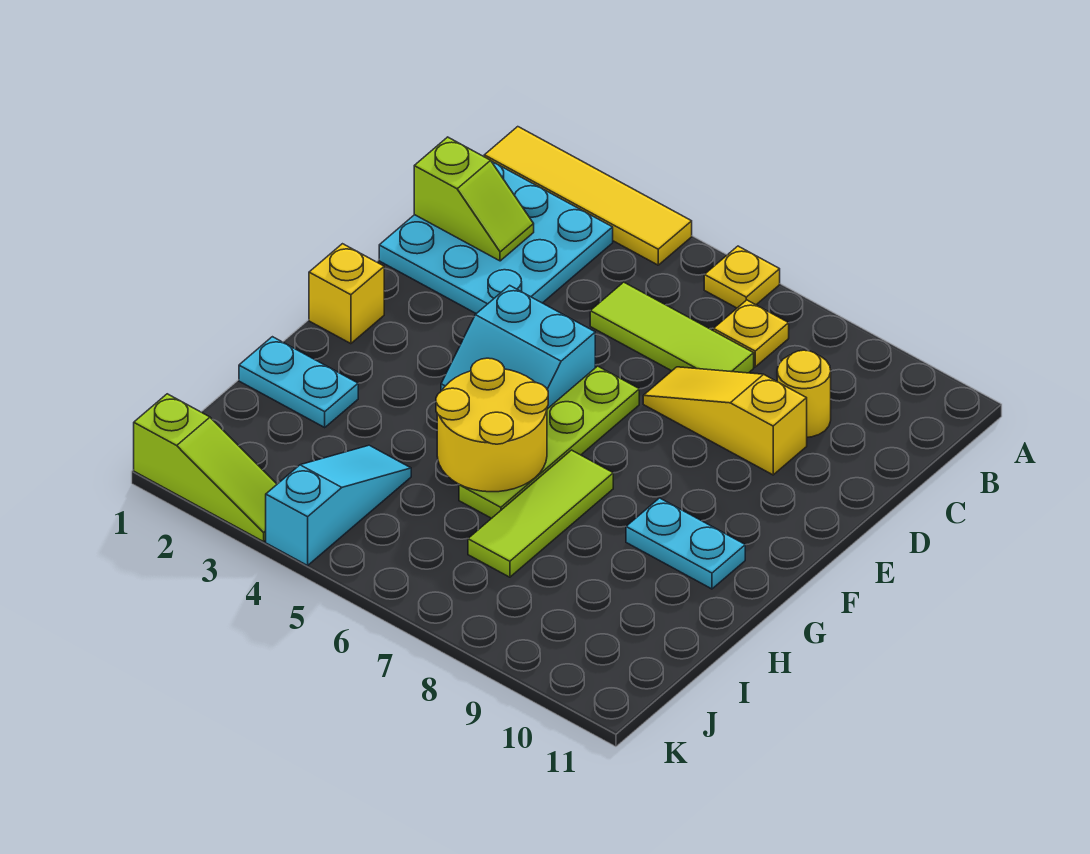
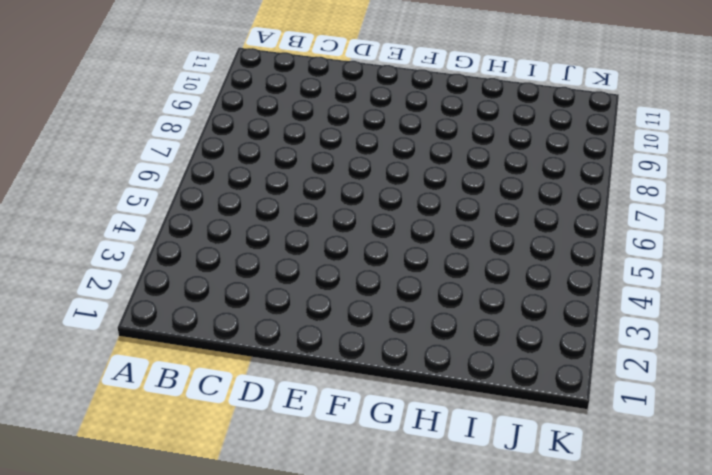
none -> yellow tile A1:A4 level 1
none -> yellow plate A6 level 1
none -> cyan plate B1:D3 level 1

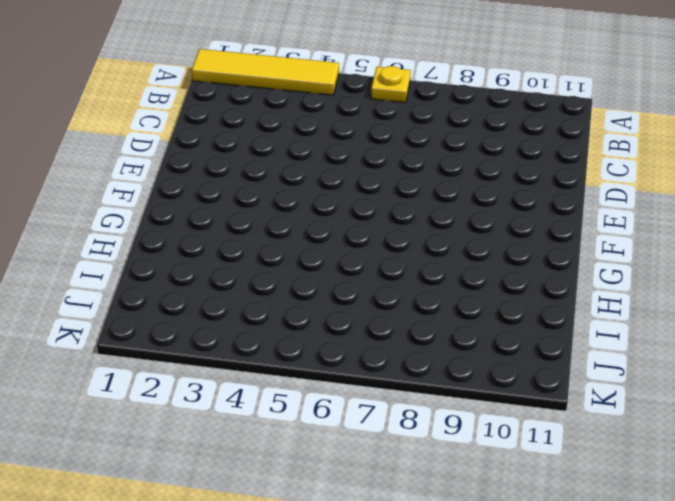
none -> cyan plate B1:D3 level 1
none -> yellow plate B7 level 1
none -> lime tile C5:C7 level 1

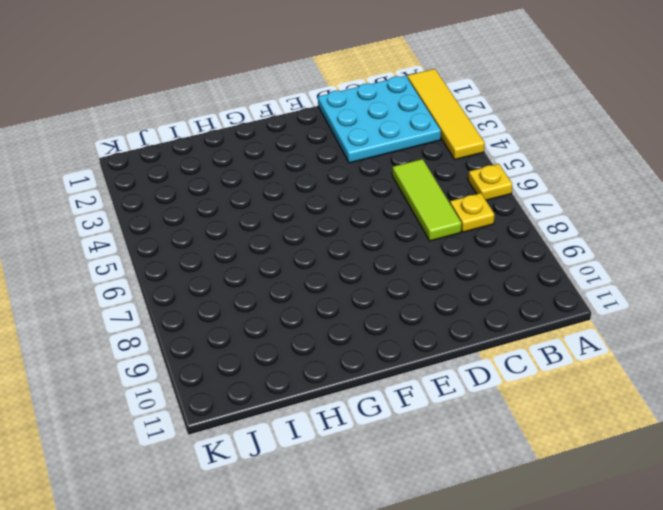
none -> yellow round brick C9 level 1
none -> yellow slope D7:D9 level 1 top 9
none -> cyan slope E4:F5 level 1 top E

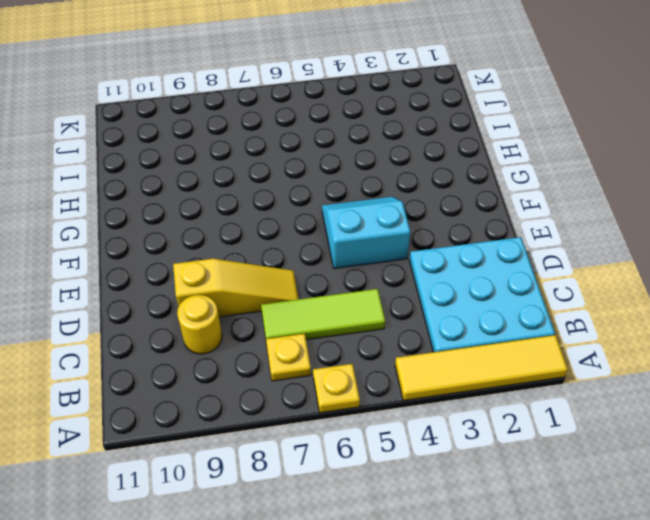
none -> lime plate E6:H6 level 1
none -> yellow brick F1 level 1
none -> lime tile G7:I7 level 1

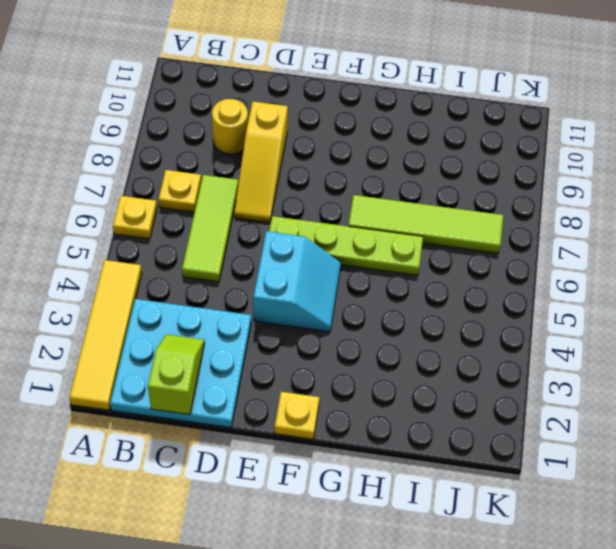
yellow plate F1 level 1 -> yellow brick F1 level 1
lime tile G7:J7 level 1 -> lime tile G7:I7 level 1
none -> cyan plate G9:G10 level 1
none -> cyan plate H1:H2 level 1
none -> cyan slope I4:K4 level 1 top K

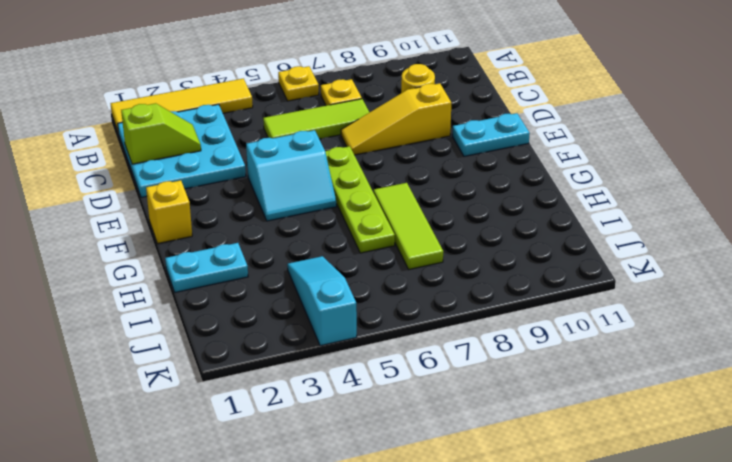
cyan plate E10:E11 level 1 -> cyan plate G9:G10 level 1
none -> lime slope K1:K3 level 1 top 1
none -> yellow round brick G5:H6 level 2

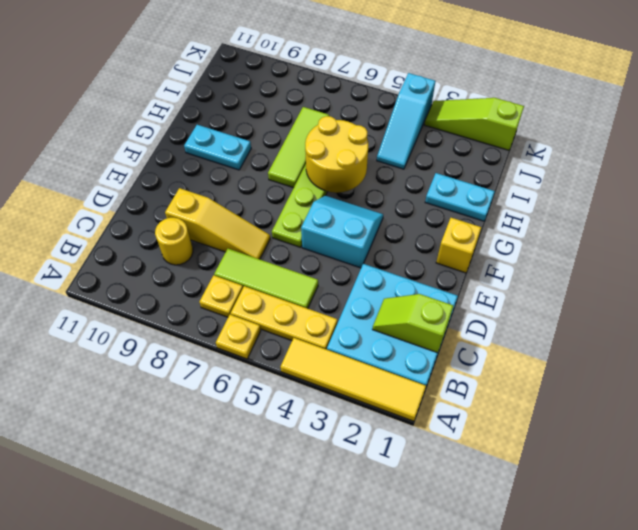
yellow plate B4:B6 level 1 -> none

